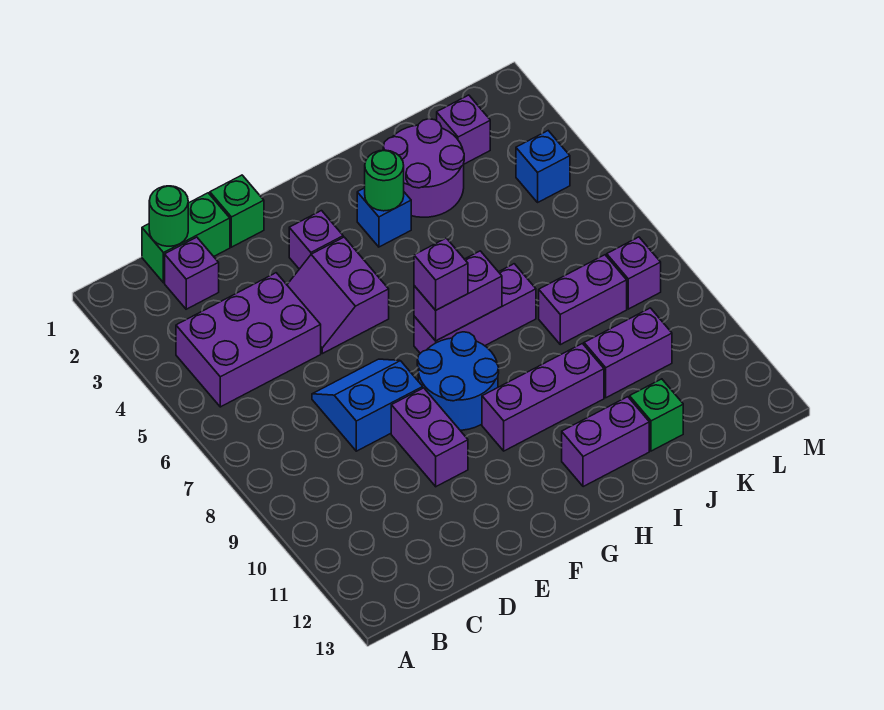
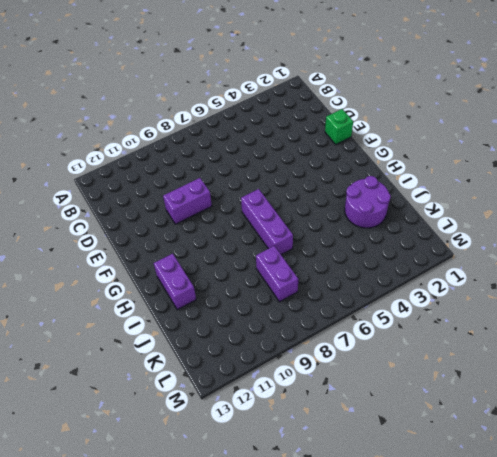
none -> purple brick B4:D5 level 1
none -> green brick C1:D1 level 1
none -> purple brick C2 level 1

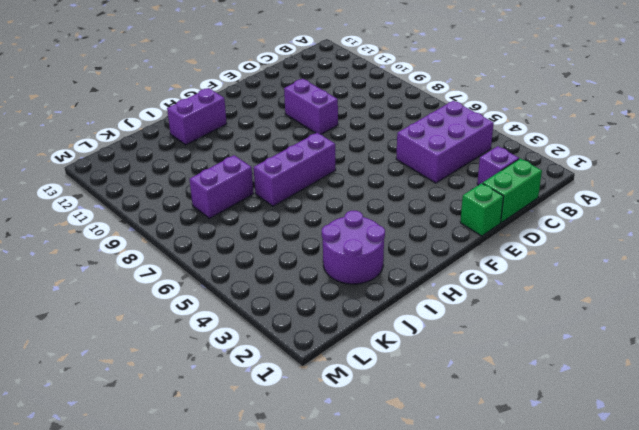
none -> blue slope D7:E8 level 1 top 8
none -> purple slope E4:F5 level 1 top F
none -> purple brick F3 level 1

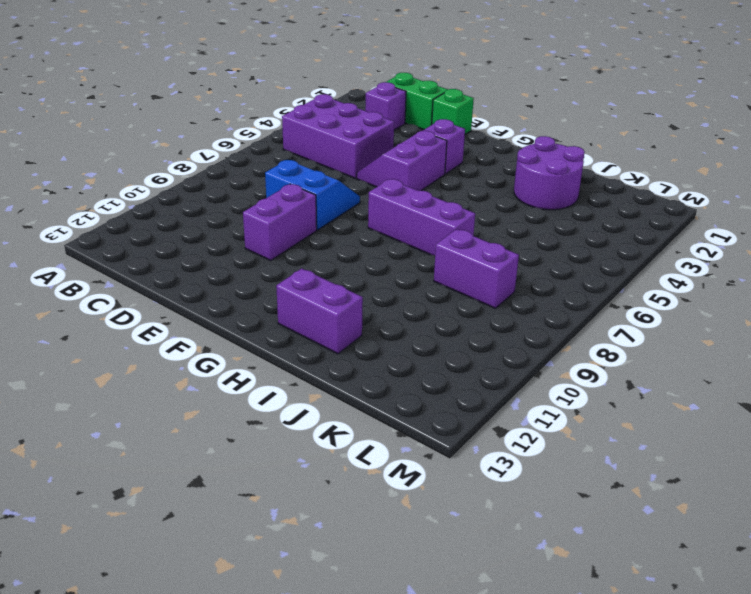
none -> blue round brick F8:G9 level 1
none -> purple brick G10:I10 level 1
none -> blue brick H3 level 1

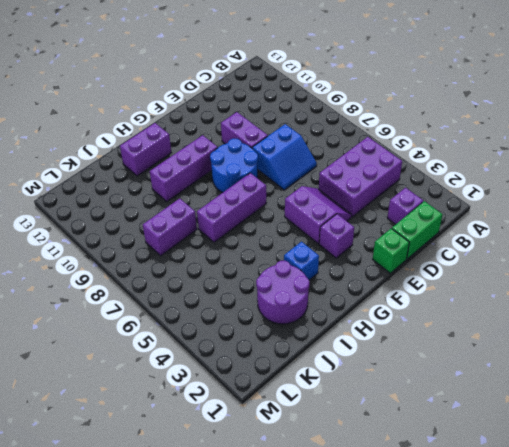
none -> purple brick J10:K10 level 1
none -> green brick J12 level 1
none -> purple brick K2 level 1

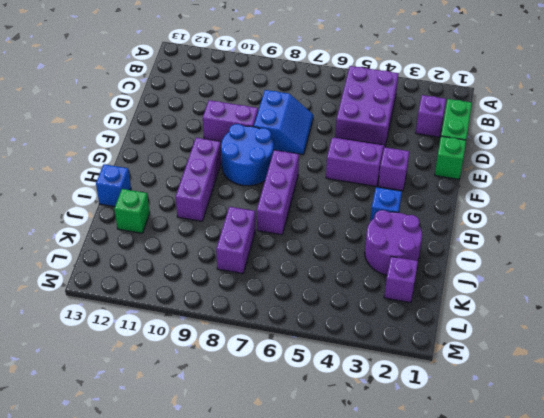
blue brick I13 level 1 -> blue brick L4 level 1
none -> purple brick H12:I12 level 1
none -> purple brick J10:K10 level 1
none -> purple brick L8 level 1

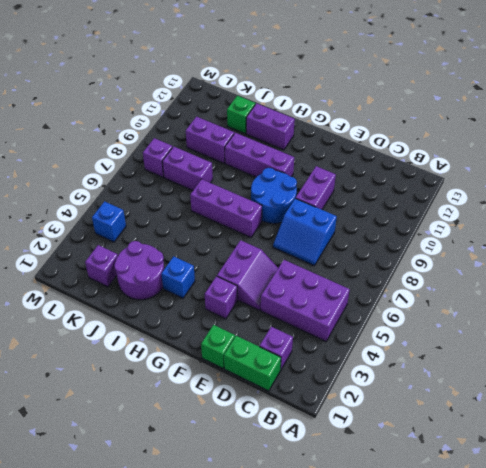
none -> green round brick C1 level 2
none -> purple brick G7:H7 level 2
none -> green round brick H3 level 2

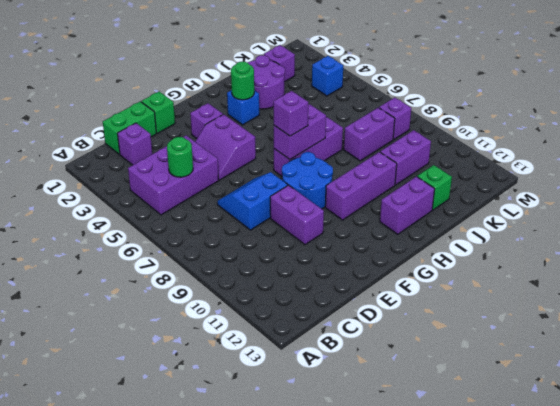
green round brick C5 level 2 -> green round brick C1 level 2

